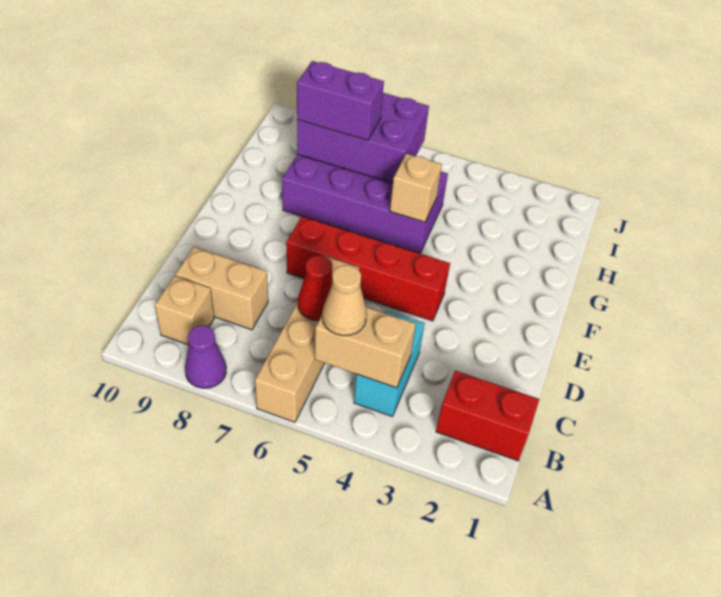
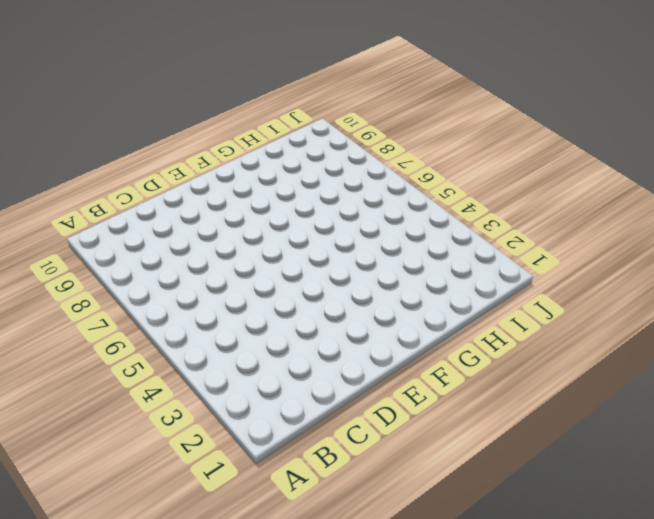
none -> tan brick A6:D6 level 1
none -> purple cone A8 level 1
none -> red brick B1:B2 level 1

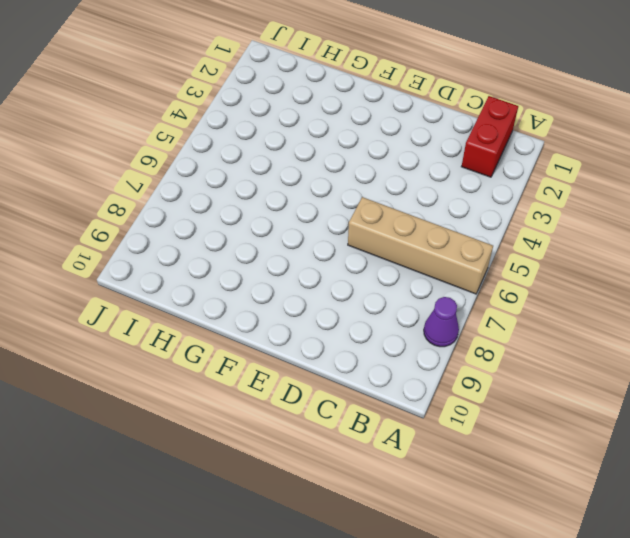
none -> cyan brick B4:C4 level 1
none -> tan brick B9 level 1
none -> tan brick C8:C9 level 1

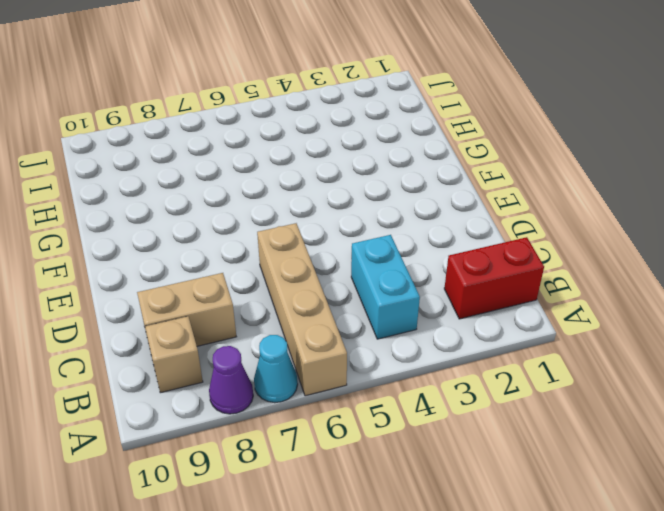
cyan cone A7 level 1 -> none
none -> red brick E4:E7 level 1
none -> purple brick G5:H8 level 1
none -> tan brick B4:B5 level 2

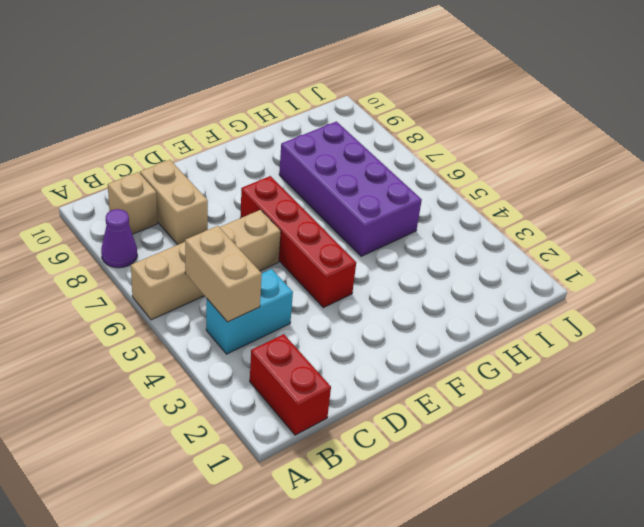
none -> red cone C6 level 2
none -> tan brick G5 level 2
none -> purple brick H6:I8 level 2

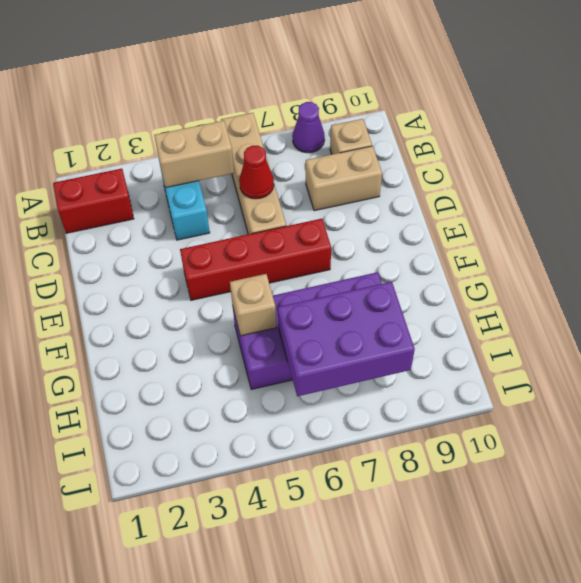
none -> tan cone B5 level 3
none -> purple brick H7:H8 level 3

